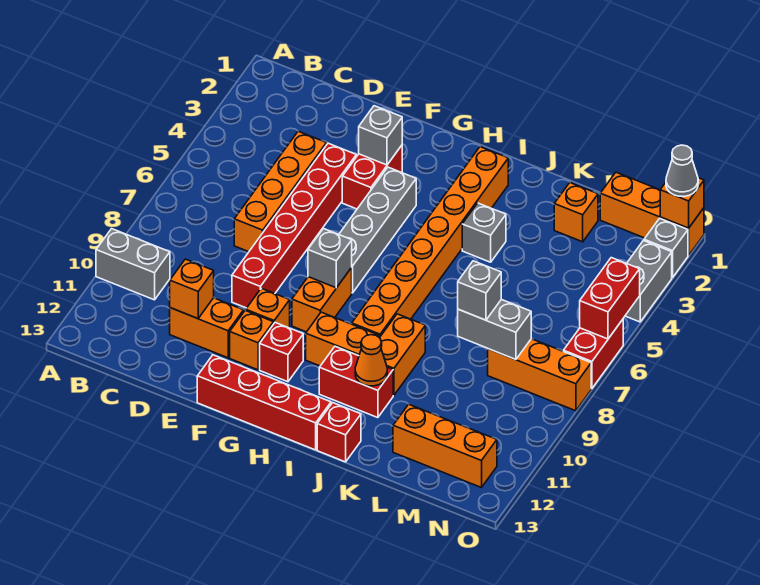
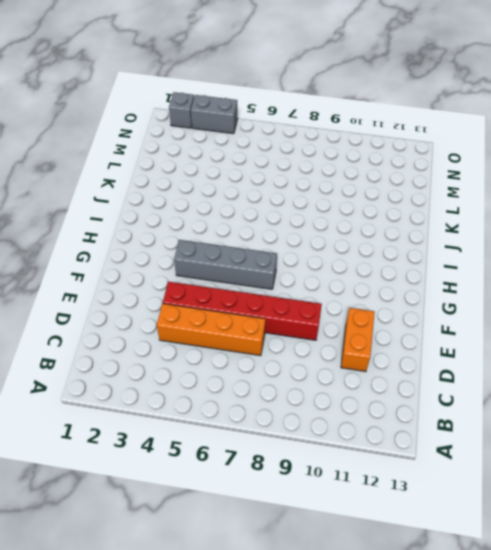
none -> grey brick A10:B10 level 1
none -> red brick F3:F4 level 1
none -> orange brick F10 level 1
none -> orange brick F11 level 1

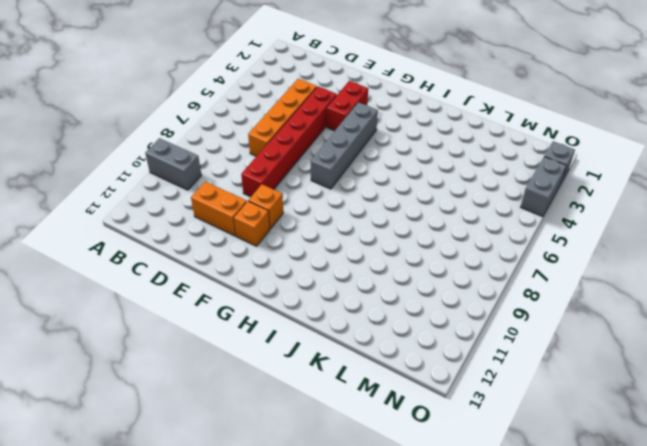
none -> red brick F13:I13 level 1
none -> orange brick G8:G9 level 1
none -> red brick G11 level 1
none -> orange brick H10:I10 level 1

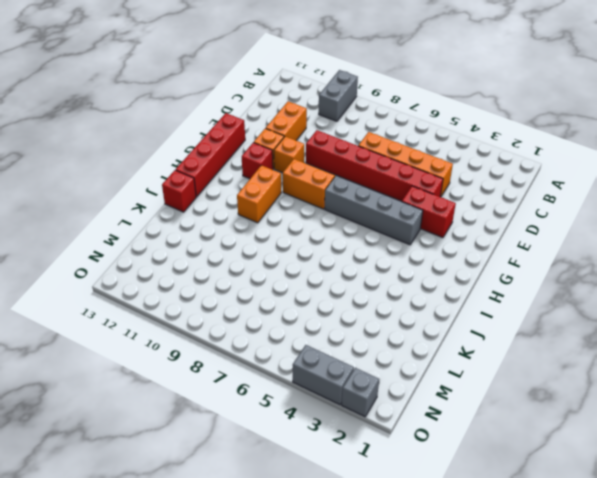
none -> orange brick I2:I9 level 1
none -> red brick I11:J11 level 1
none -> grey brick J4 level 1
none -> orange brick J9:J10 level 1

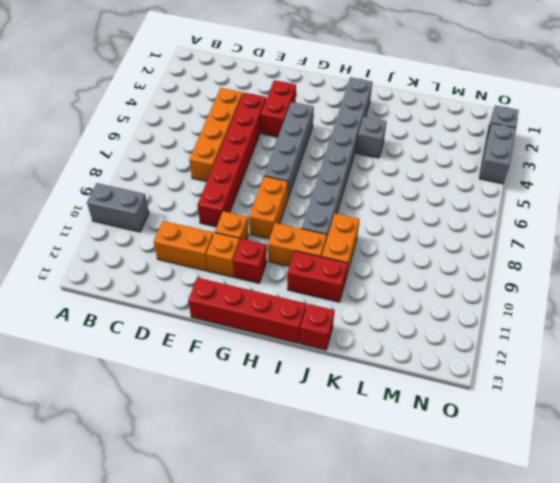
grey brick I2:I9 level 1 -> orange brick I2:I9 level 1
none -> orange brick L2 level 1
none -> orange brick L12:N12 level 1
none -> orange brick M1:O1 level 1
none -> orange brick M8:O8 level 1

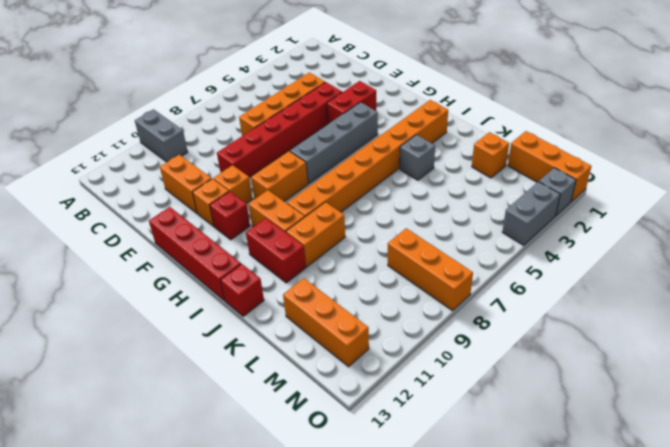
none -> red brick O6:O7 level 1
none -> orange brick D11 level 2
none -> grey brick F3 level 2
none -> grey brick G8 level 2

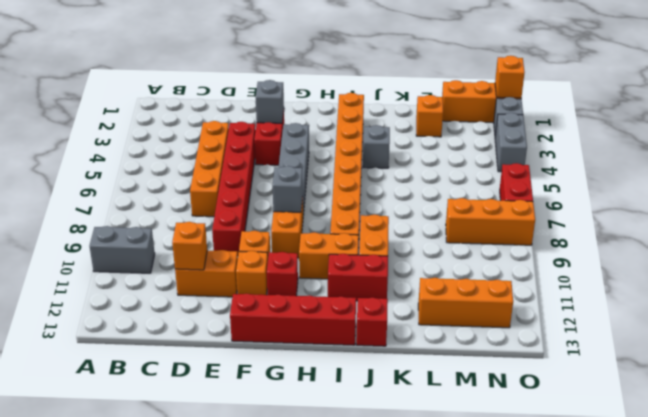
none -> orange cone J11 level 2
none -> grey brick L8:M8 level 2
none -> red brick O5:O6 level 2
none -> grey brick L8 level 3

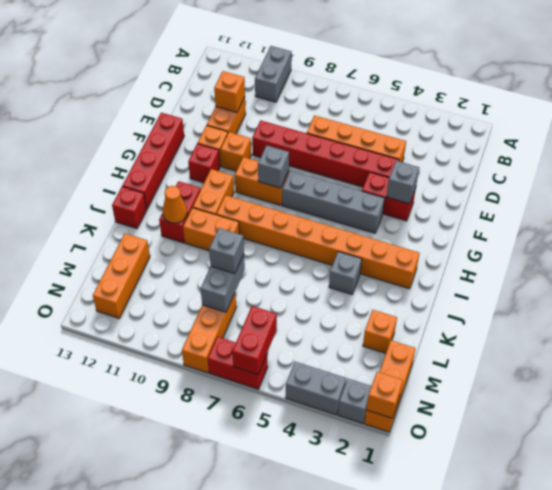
red brick N6:O6 level 2 -> red brick O5:O6 level 2
none -> grey cone O1 level 3

